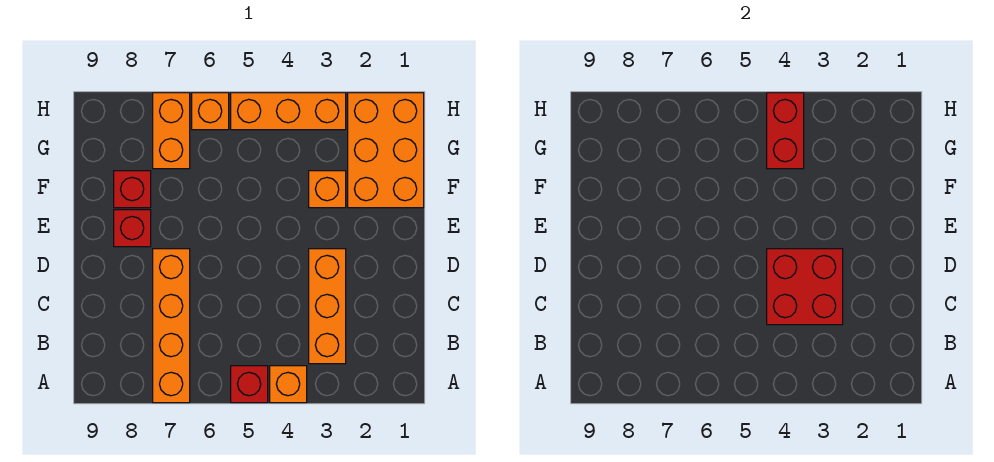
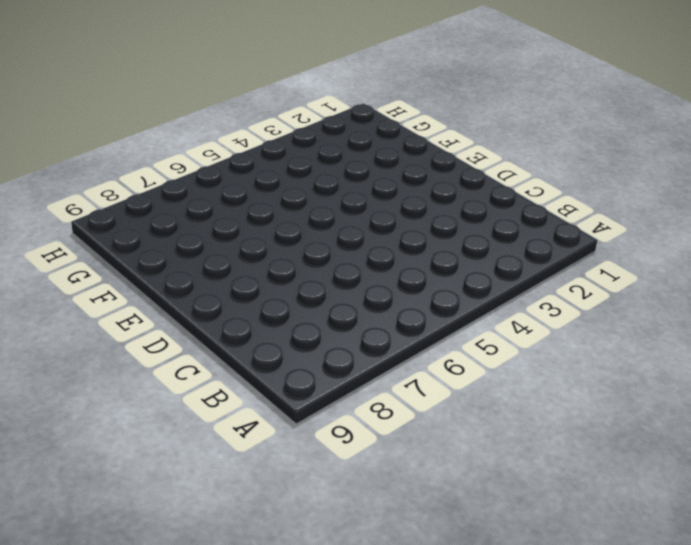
none -> orange brick A4 level 1
none -> red brick A5 level 1
none -> orange brick A7:D7 level 1

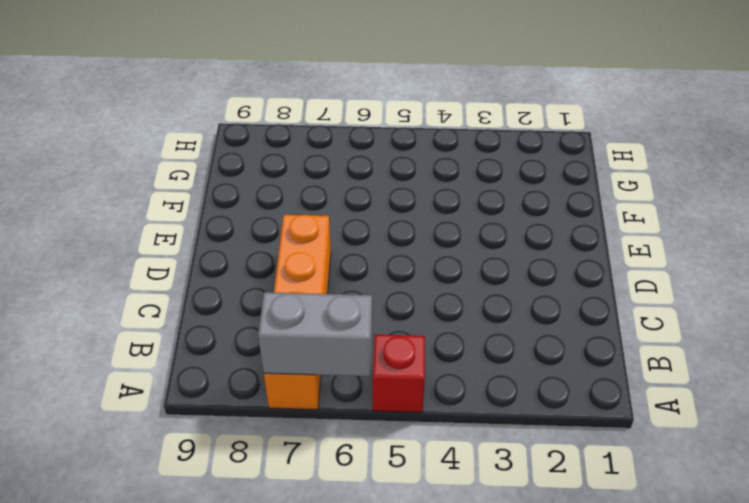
grey brick A6:A7 level 2 -> none
none -> orange brick A4 level 1
none -> orange brick B3:D3 level 1
none -> red brick E8 level 1

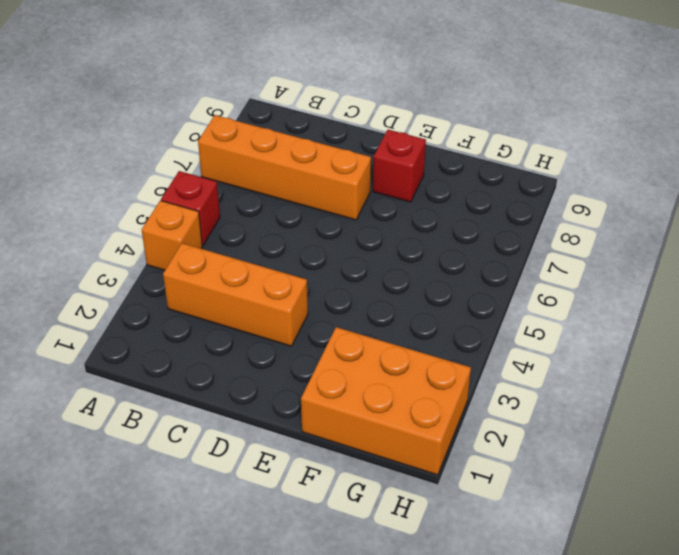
none -> orange brick F3 level 1
none -> red brick F8 level 1
none -> orange brick G7:H7 level 1

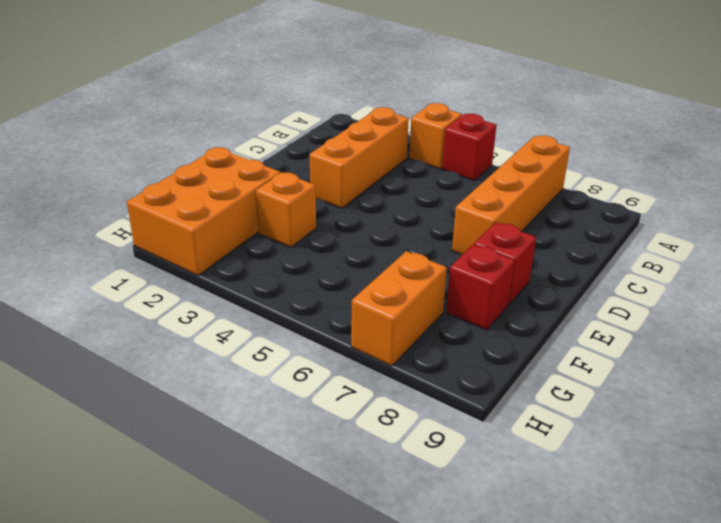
none -> orange brick H3:H5 level 1
none -> orange brick H6 level 1
none -> red brick C3:D4 level 2

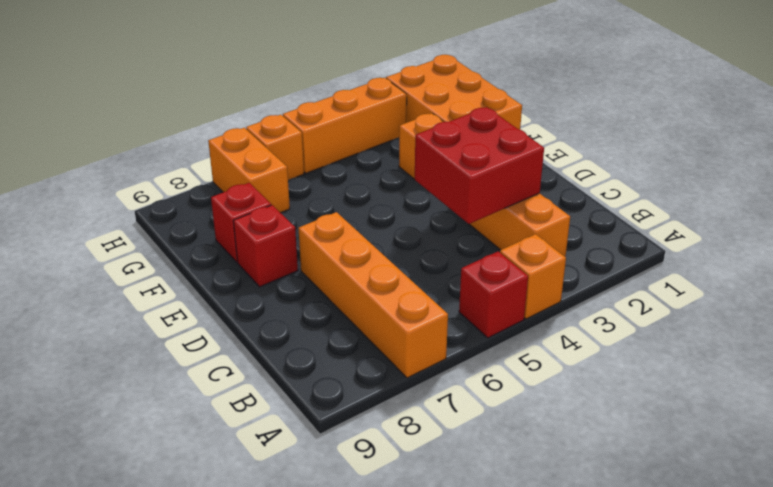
none -> red brick G4:H4 level 2

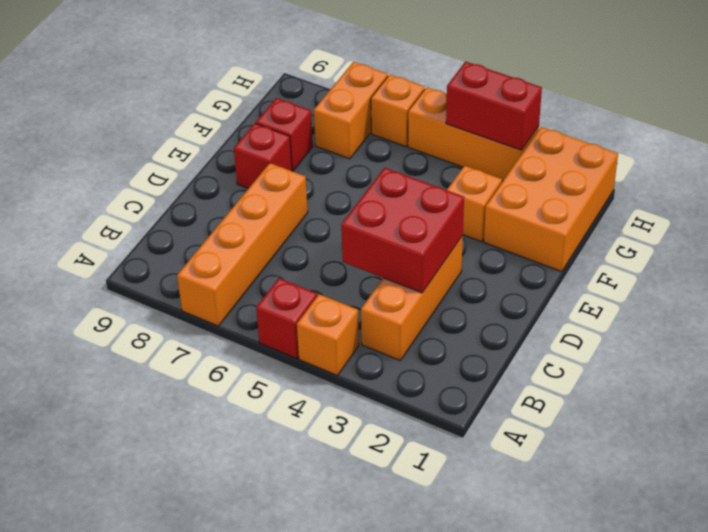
red brick H3:H4 level 2 -> red brick G4:H4 level 2

